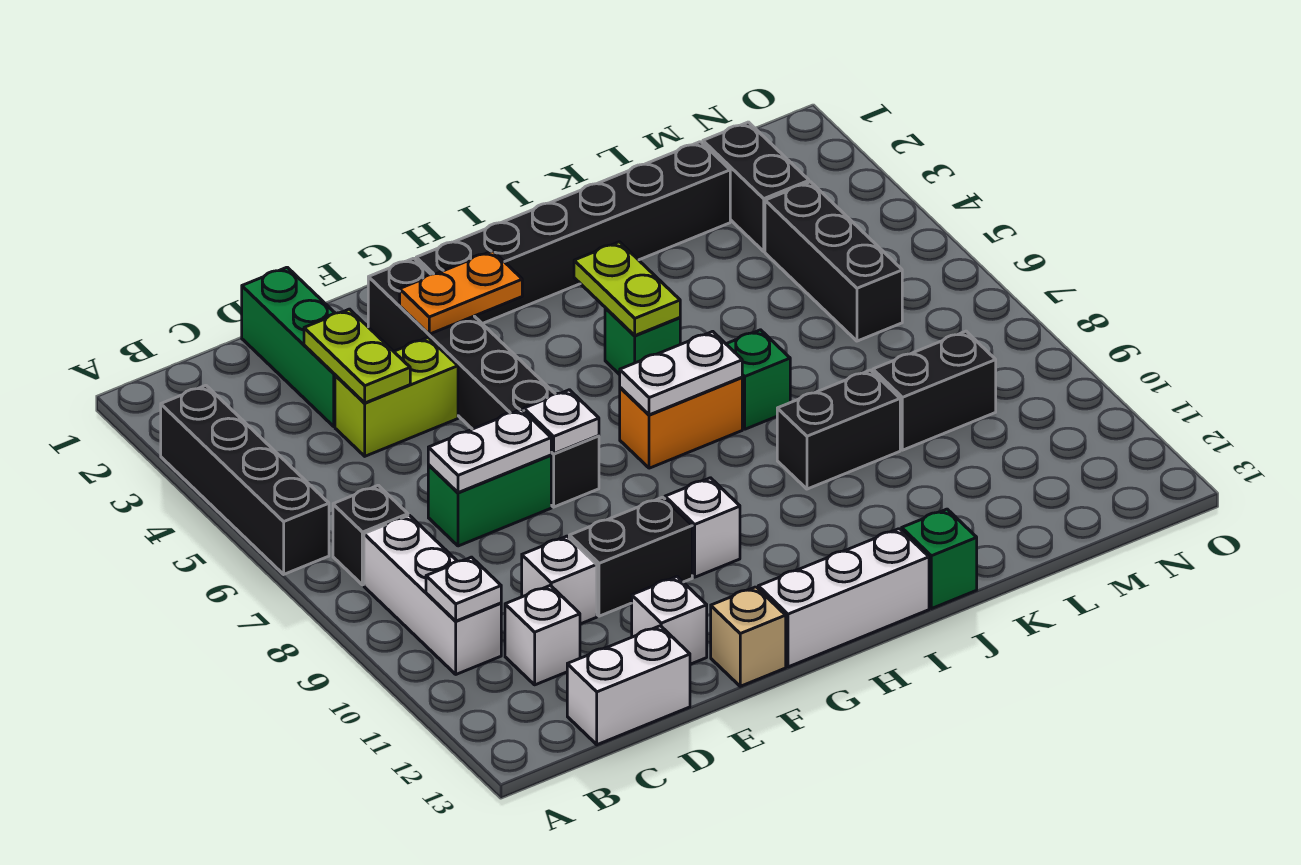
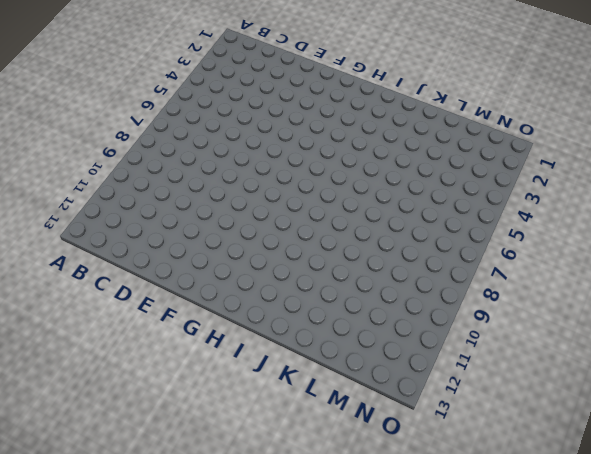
none -> black brick A3:A6 level 1
none -> black brick B7 level 1
none -> white brick B8:B10 level 1
none -> white brick C11 level 1

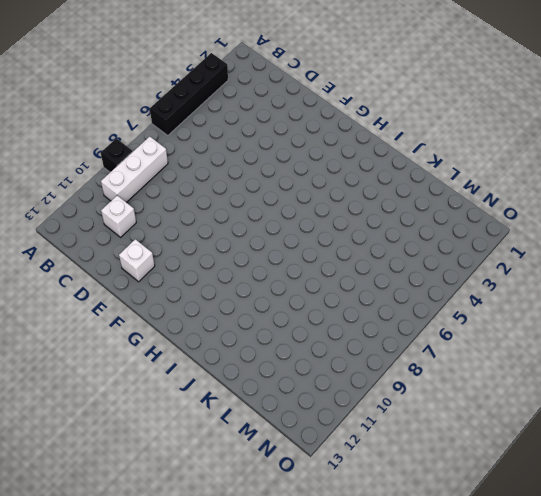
black brick A9 level 1 -> black brick B7 level 1
none -> white brick C13:D13 level 1
none -> green brick D1:D3 level 1
none -> lime brick D4:E4 level 1
none -> green brick D7:E7 level 1

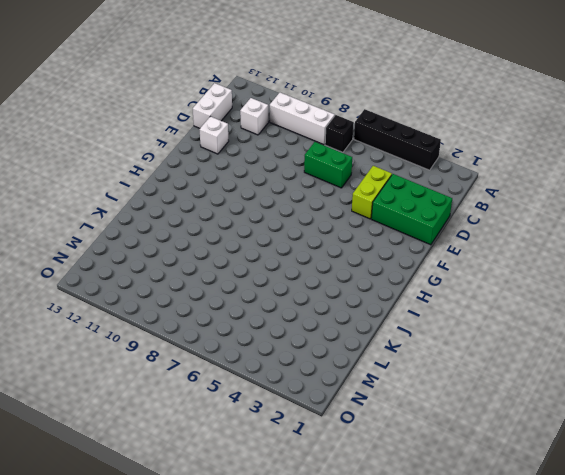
green brick D1:E3 level 1 -> green brick D1:D3 level 1
green brick D6:D7 level 1 -> green brick D7:E7 level 1
none -> white brick D10 level 1
none -> black brick E10:F10 level 1
none -> black brick F2:F7 level 1
none -> tan brick F13 level 1

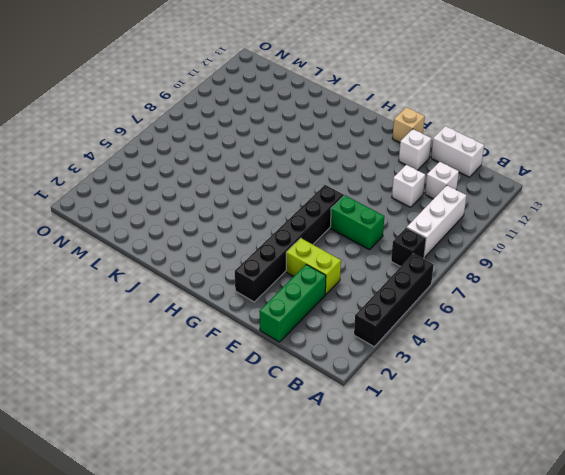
none -> black brick E10:F10 level 1
none -> black brick G2:L2 level 1
none -> white brick G10 level 1
none -> white brick G13:I13 level 1

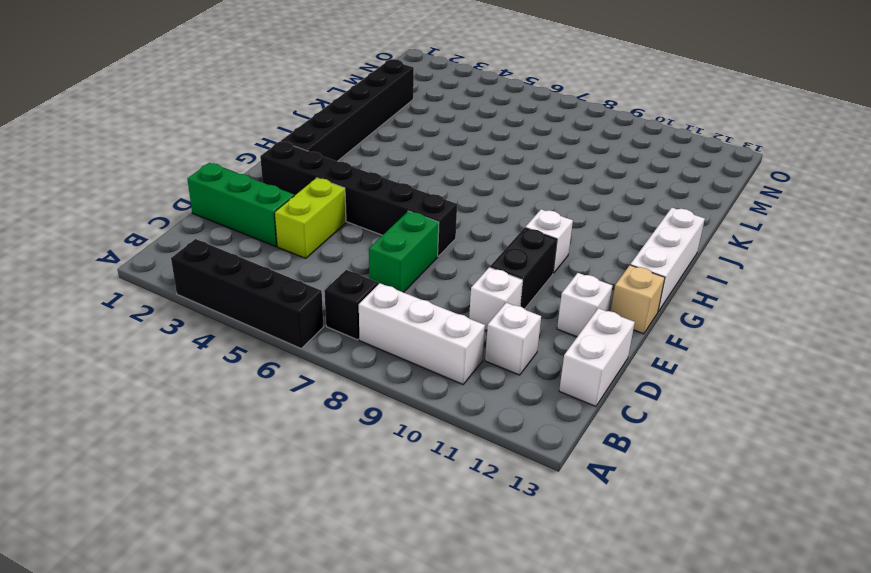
none -> orange brick H7:I7 level 1
none -> green brick I5 level 1
none -> green brick J7 level 1
none -> black brick J9:K9 level 1

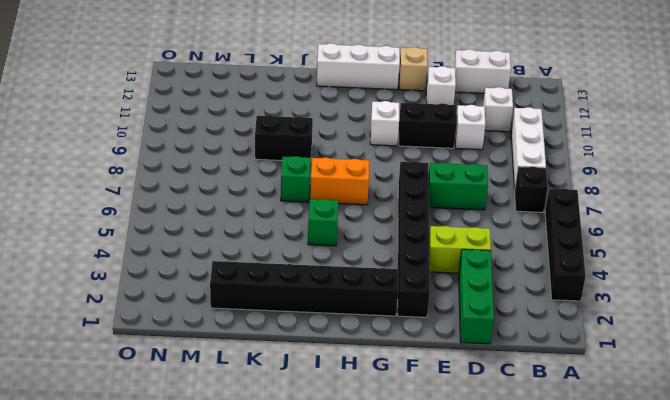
none -> green brick J13 level 1
none -> black brick L9:M9 level 1
none -> black brick M2:M3 level 1
none -> black brick M4:M6 level 1

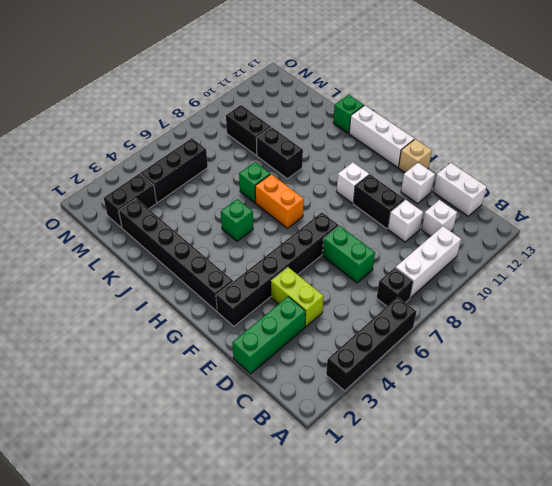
none -> white plate B10 level 2
none -> lime plate D3:D4 level 2
none -> white plate D7:E7 level 2
none -> orange plate F3:G3 level 2

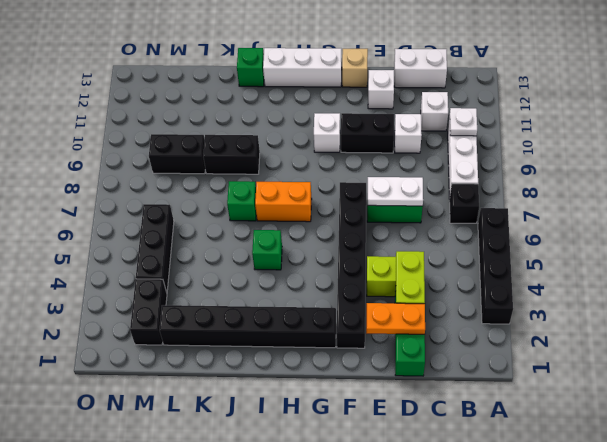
orange plate D2:E2 level 2 -> orange plate F3:G3 level 2
none -> white plate F7 level 2
none -> white plate H7:I7 level 2
none -> lime plate I4:I5 level 2

